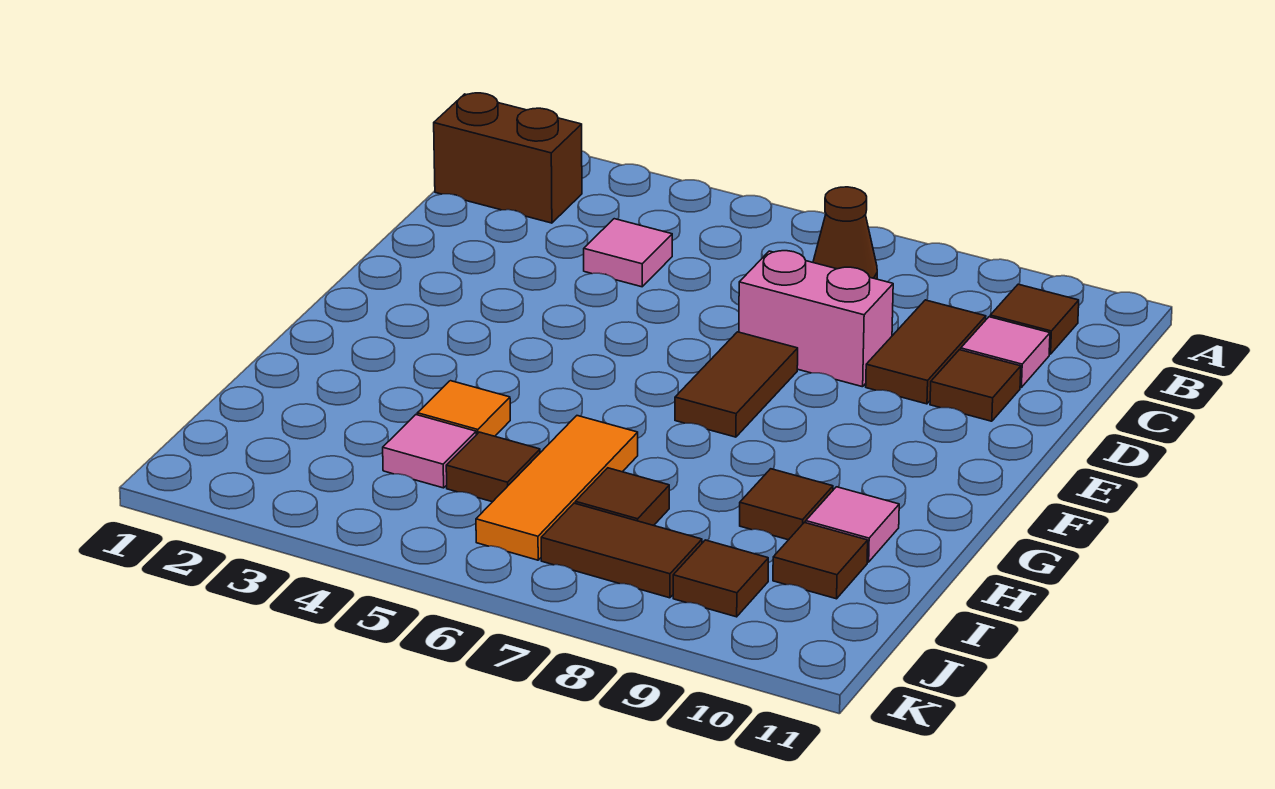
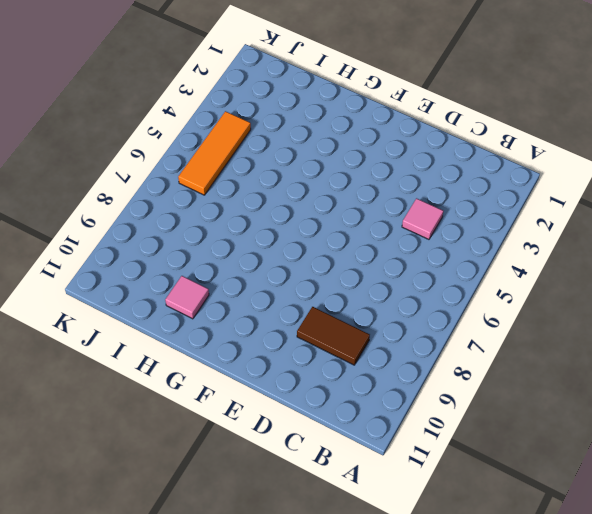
orange tile J4:J6 level 1 -> orange tile H6:J6 level 1
none -> brown brick B1:B2 level 1
none -> brown cone B7 level 1
none -> brown tile B10 level 1

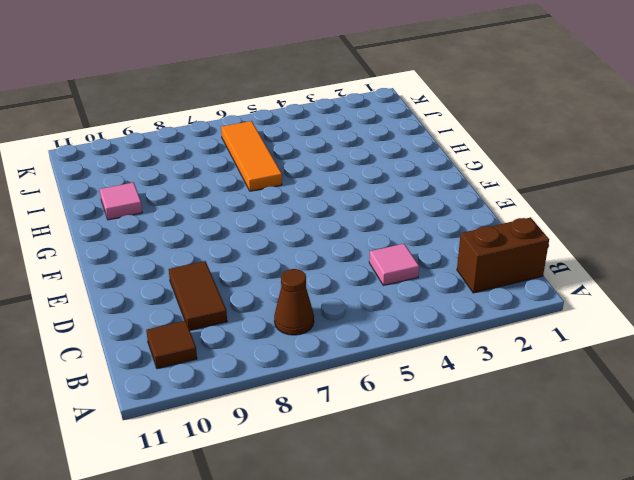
none -> pink tile C10 level 1
none -> pink brick D7:D8 level 1
none -> brown tile D10 level 1

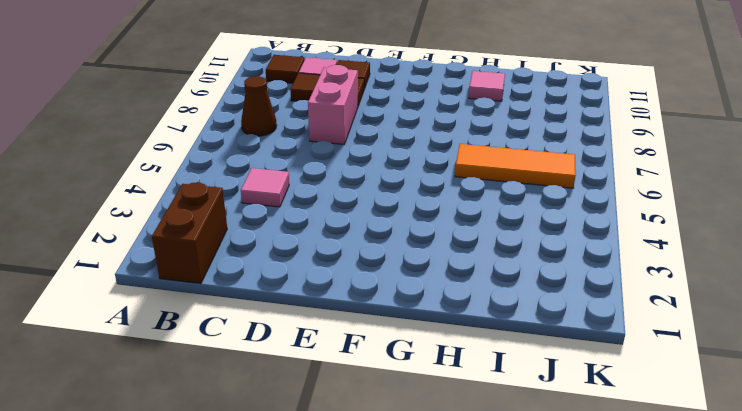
none -> brown tile E7:F7 level 1
none -> orange tile H4 level 1
none -> brown tile H9 level 1

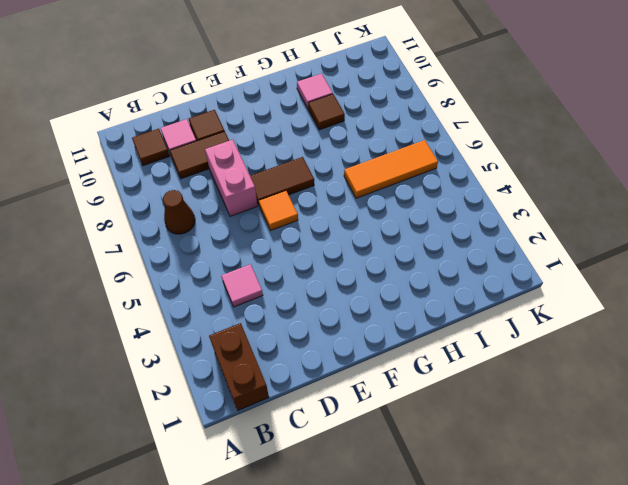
orange tile E6 level 1 -> orange tile H4 level 1
none -> pink tile I4 level 1
none -> brown tile I5 level 1
none -> brown tile I7 level 1

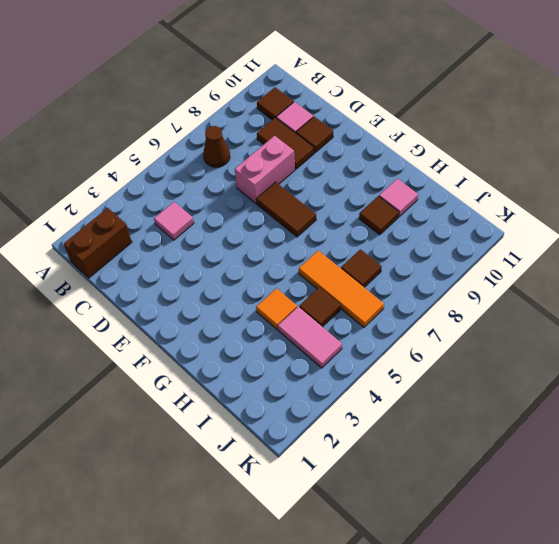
pink tile I4:J4 level 1 -> pink tile I4 level 1
none -> brown tile I10 level 1
none -> brown tile J7:J8 level 1
none -> brown tile J9 level 1

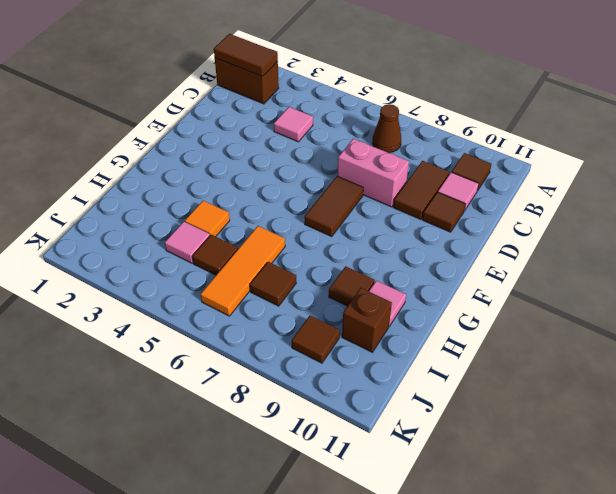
brown tile B1:B2 level 2 -> brown tile J7:J8 level 1
brown brick I10 level 1 -> brown tile I10 level 1

